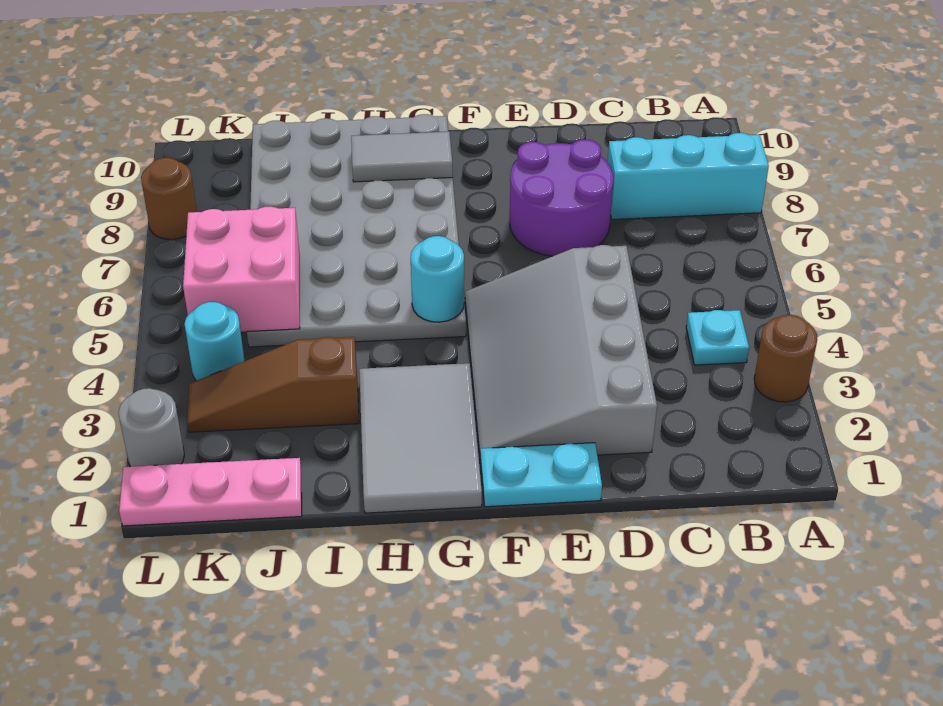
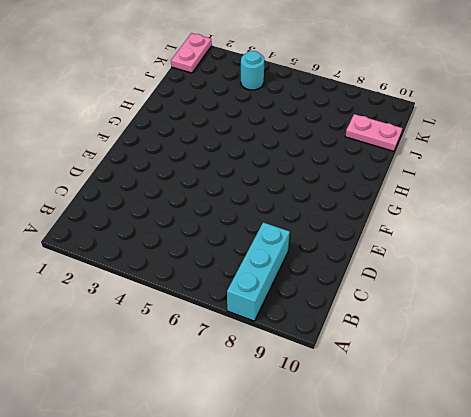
pink plate J9:J10 level 1 -> grey plate G5:J10 level 1
pink plate K1:L1 level 1 -> pink plate J1:L1 level 1
none -> brown round brick A3 level 1
none -> cyan plate B4 level 1
none -> grey slope D2:F5 level 1 top D

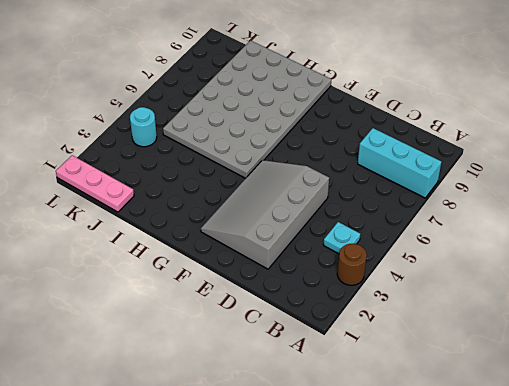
none -> purple round brick D7:E8 level 1
none -> cyan plate E1:F1 level 1
none -> grey tile G1:H3 level 1

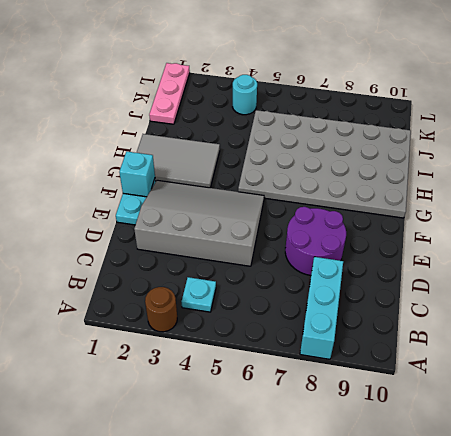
cyan brick F1 level 2 -> none
none -> brown slope I3:K3 level 1 top I
none -> grey round brick L2 level 1
none -> brown round brick L8 level 1

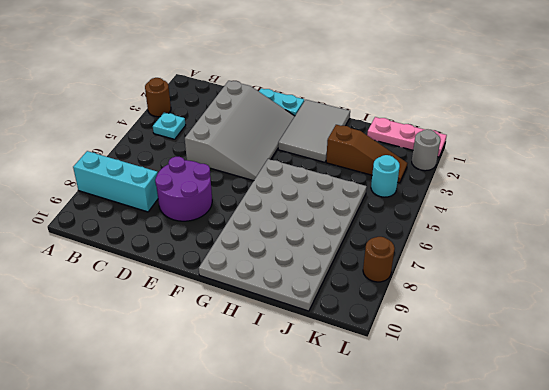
none -> cyan round brick G5 level 2
none -> grey tile G9:H9 level 2
none -> pink brick J5:K6 level 2

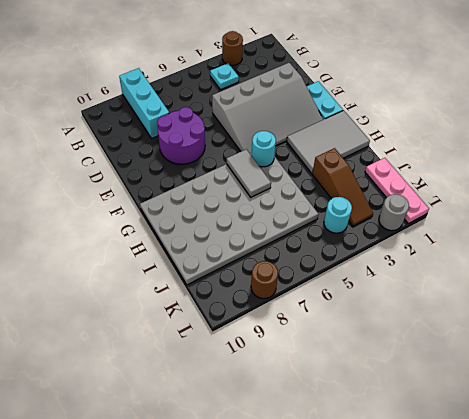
grey tile G6:H6 level 2 -> grey tile G9:H9 level 2
none -> pink brick J5:K6 level 2

